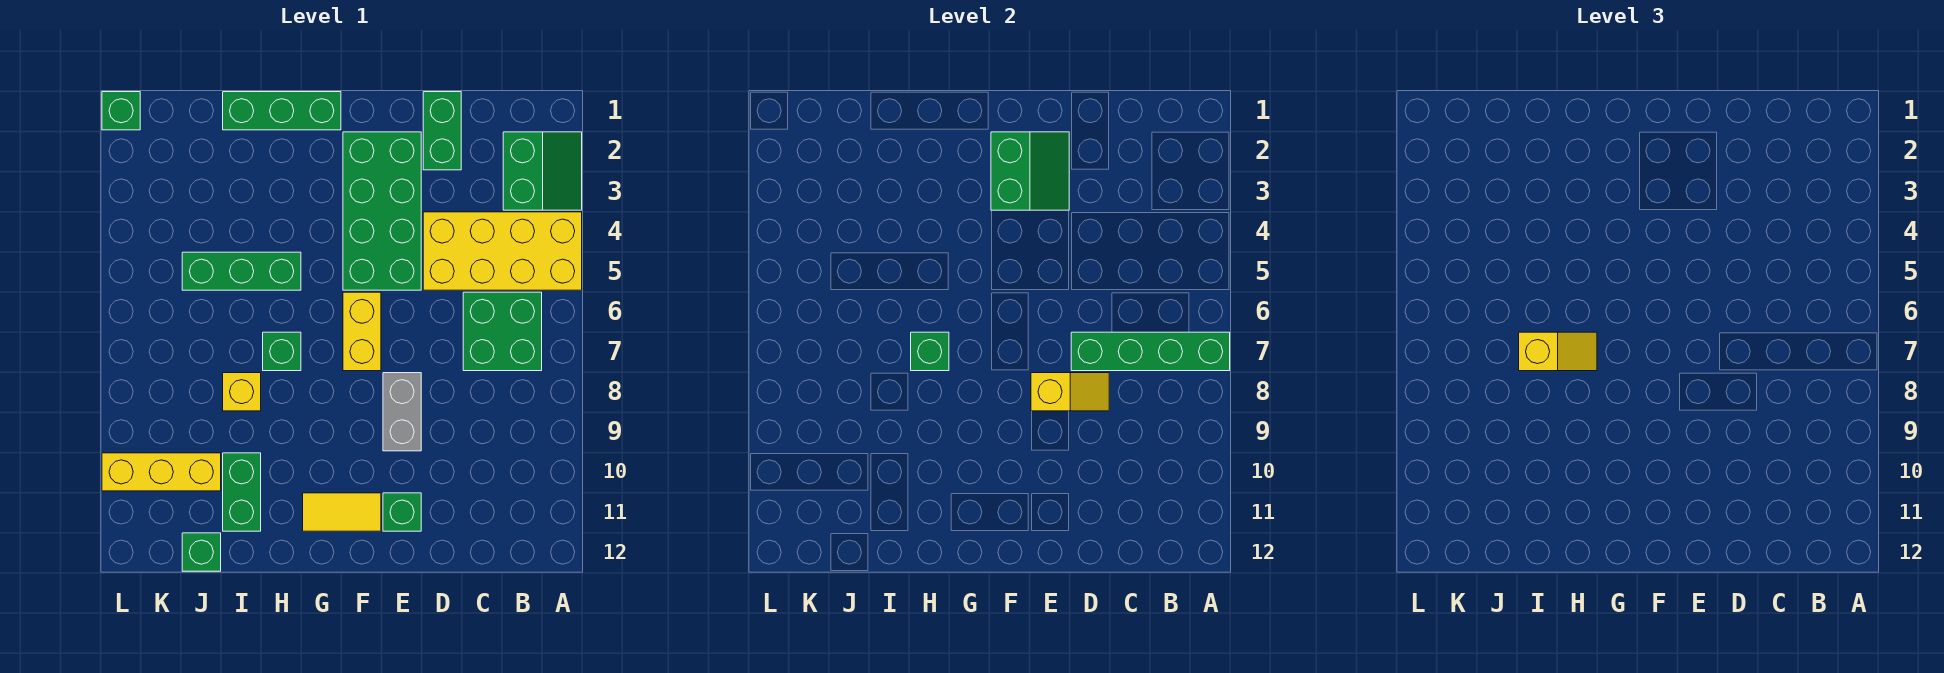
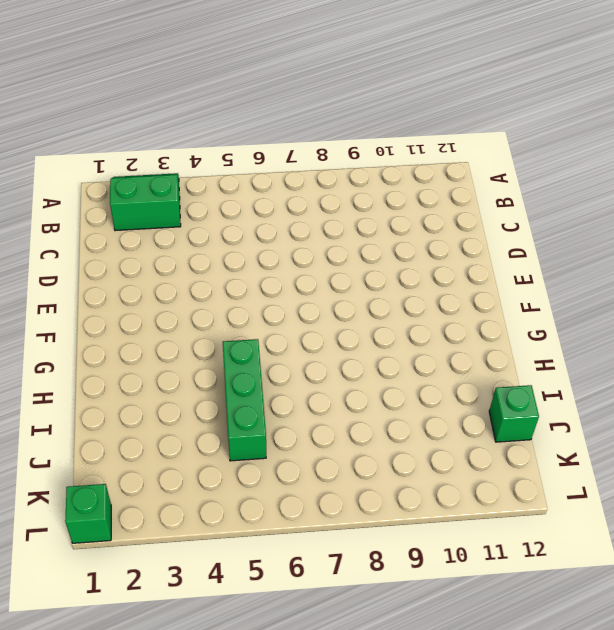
none -> yellow brick A4:D5 level 1
none -> green brick B6:C7 level 1
none -> green brick D1:D2 level 1

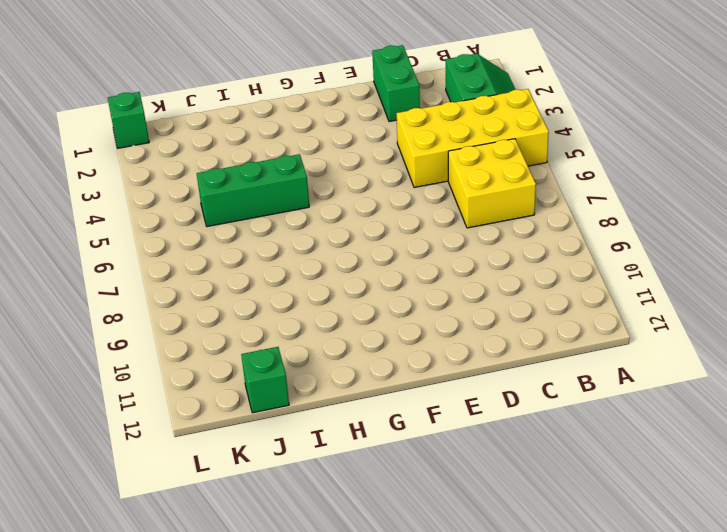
yellow brick B6:C7 level 1 -> green brick B6:C7 level 1
none -> green brick E2:F5 level 1
none -> grey brick E8:E9 level 1
none -> green brick E11 level 1

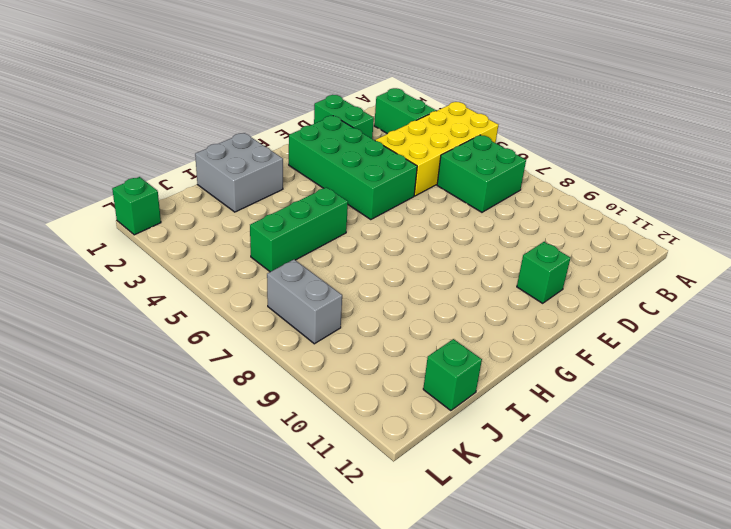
grey brick H1:I2 level 1 -> green brick G1:I1 level 1
grey brick K7:K8 level 1 -> grey brick E8:E9 level 1
none -> yellow brick F6:F7 level 1
none -> yellow tile F11:G11 level 1
none -> green brick H7 level 1

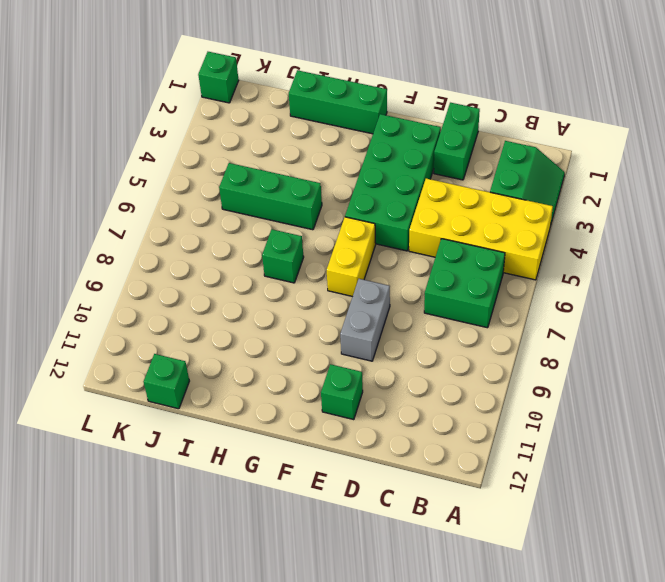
none -> yellow tile F11:G11 level 1
none -> yellow brick I8 level 1
none -> green brick I10:I11 level 1

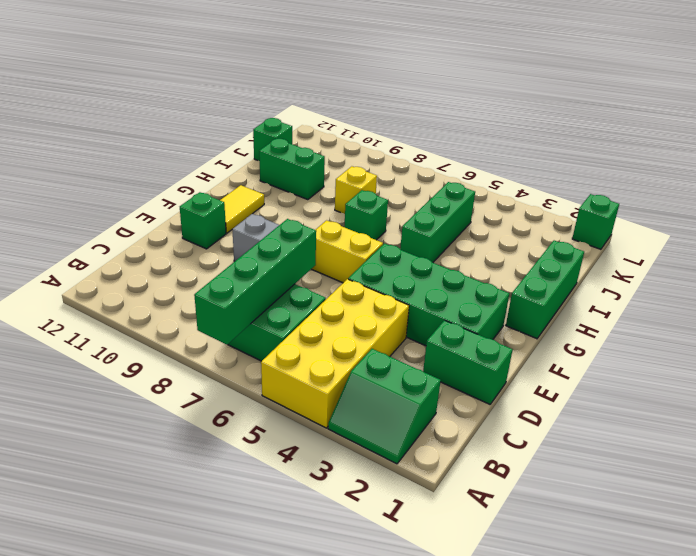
none -> yellow brick J10:L10 level 1
none -> yellow slope D8:E8 level 2 top E
none -> green slope E2:F3 level 2 top F

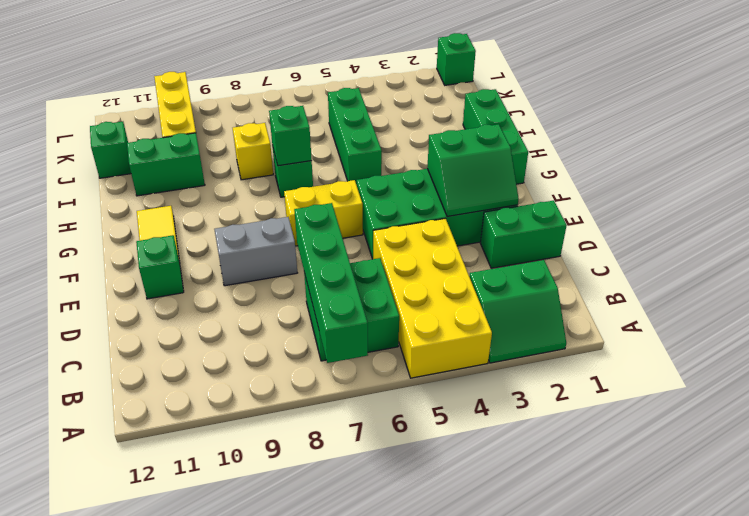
none -> yellow slope D8:E8 level 2 top E
none -> yellow slope H7:I7 level 3 top I

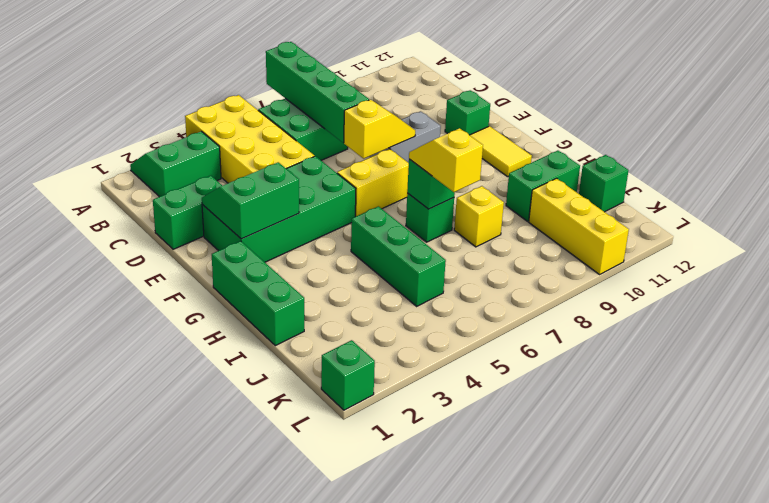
yellow slope E7:E8 level 2 top 7 -> yellow slope D8:E8 level 2 top E

